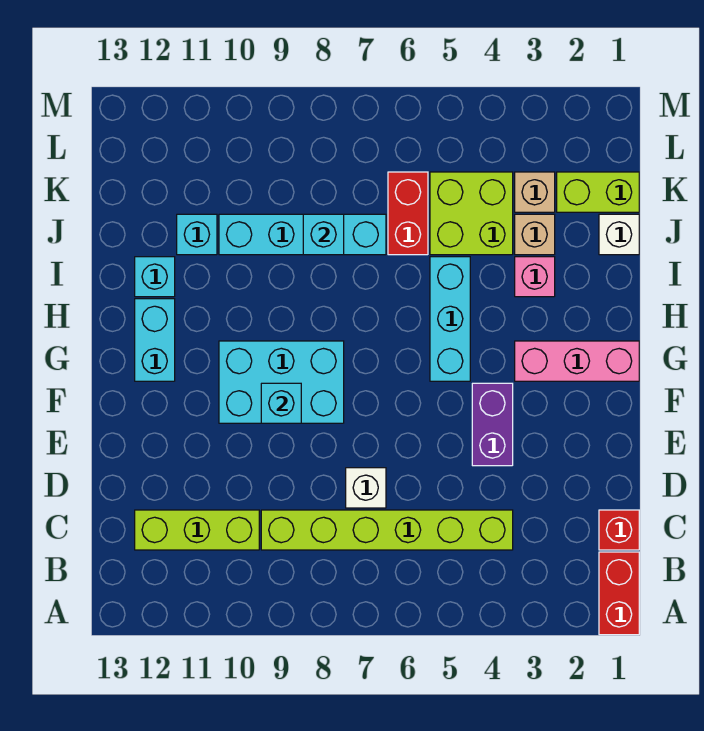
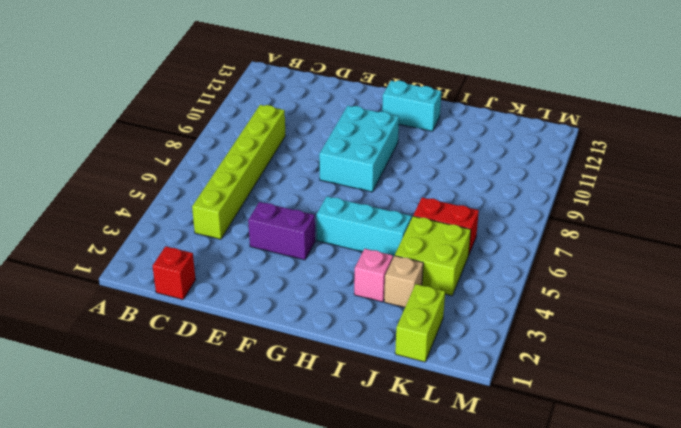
none -> red brick A1:B1 level 1
none -> lime brick C10:C12 level 1
none -> white brick D7 level 1

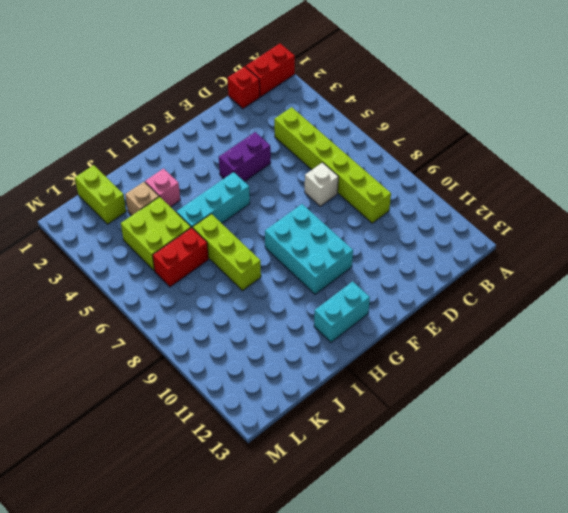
lime brick I6:I8 level 1 -> lime brick C10:C12 level 1
none -> pink brick G1:G3 level 1
none -> cyan brick I12 level 1
none -> white brick J1 level 1

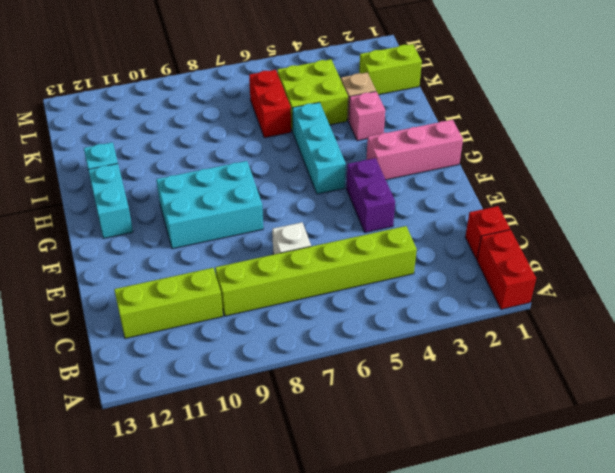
none -> white brick J1 level 1
none -> cyan brick J7:J10 level 1
none -> cyan brick J11 level 1

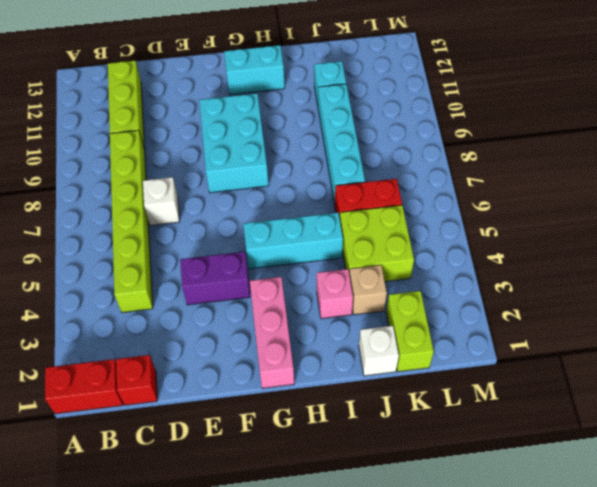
none -> cyan brick I12 level 1
none -> tan brick K3 level 1
none -> cyan brick F9 level 2

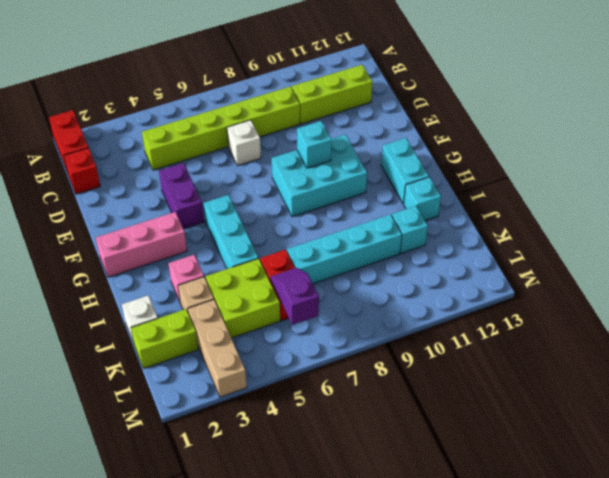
tan brick K3:M3 level 1 -> tan brick K3 level 1
purple slope K6:L6 level 2 top L -> none
none -> cyan brick J8 level 2

